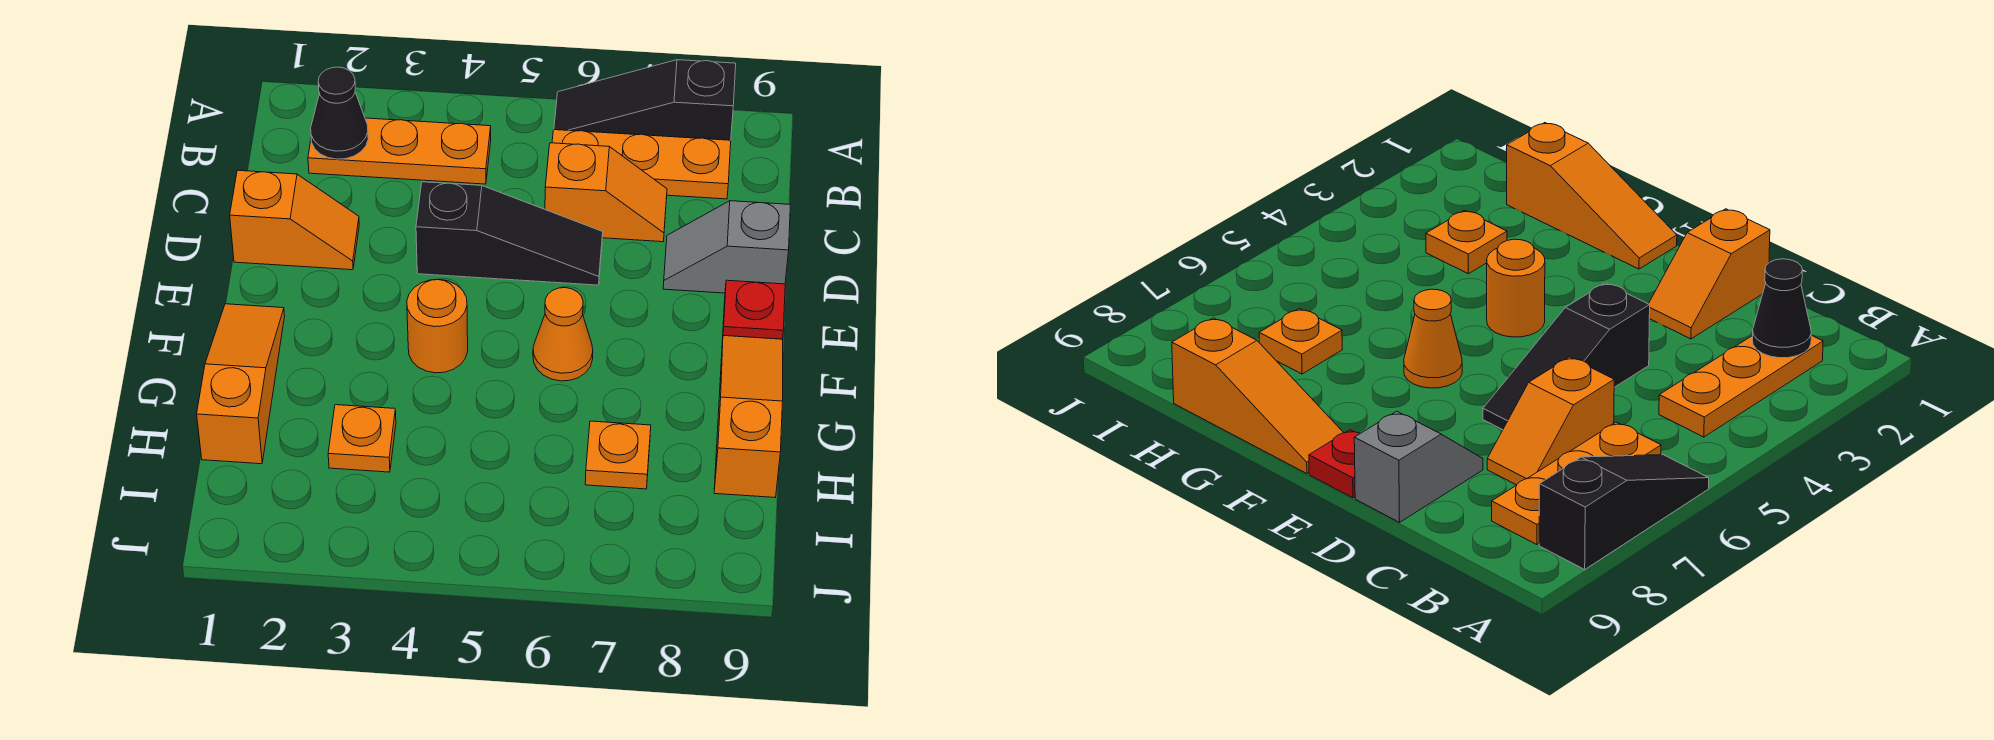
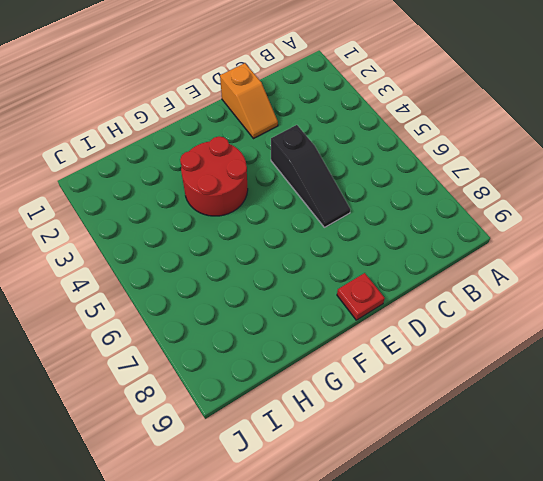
red round brick F3:G4 level 1 -> orange round brick F4 level 1
none -> black slope A6:A8 level 1 top 8
none -> orange plate B2:B4 level 1
none -> orange plate B6:B8 level 1

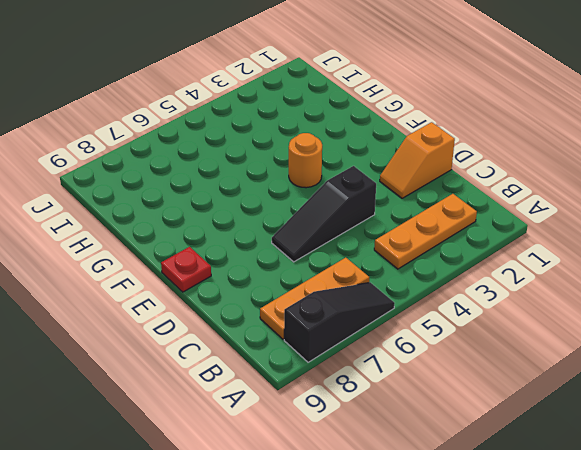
none -> orange slope C6:C7 level 1 top 6
none -> grey slope D8:D9 level 1 top 9
none -> orange slope F1:H1 level 1 top H

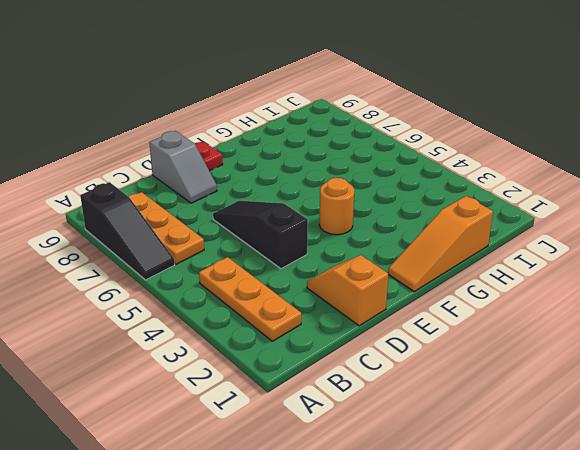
none -> orange slope C6:C7 level 1 top 6
none -> orange cone F6 level 1
none -> orange slope F9:H9 level 1 top H

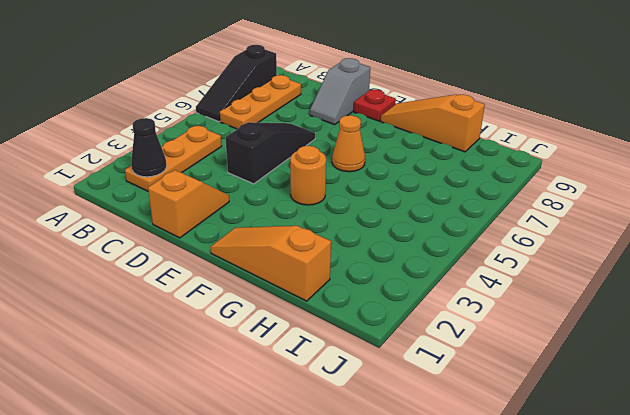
none -> orange slope C6:C7 level 1 top 6
none -> orange plate H3 level 1
none -> orange plate H7 level 1

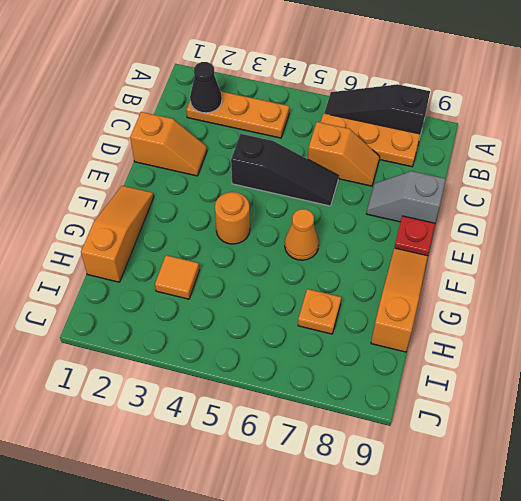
orange tile H3 level 1 -> orange plate H3 level 1

